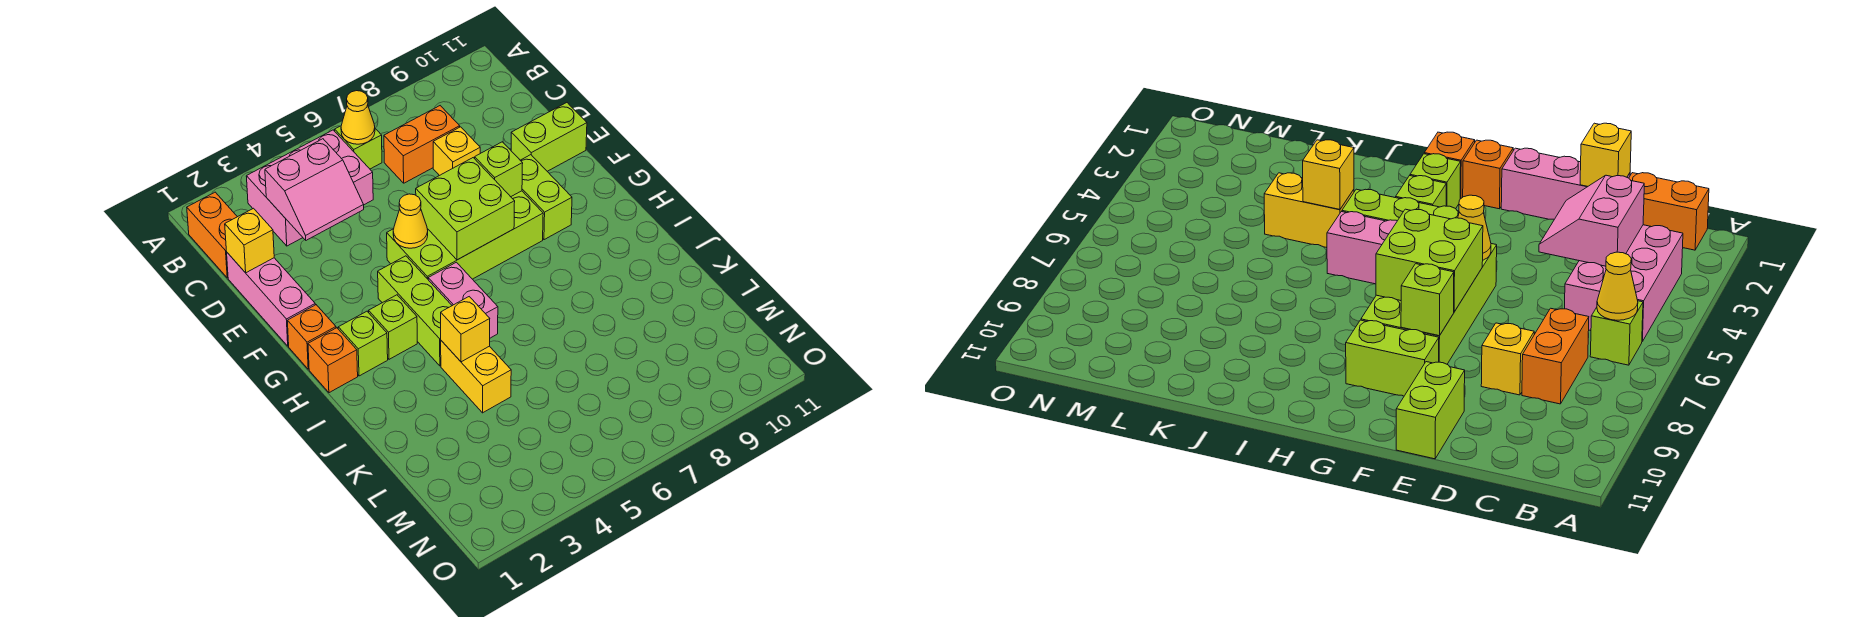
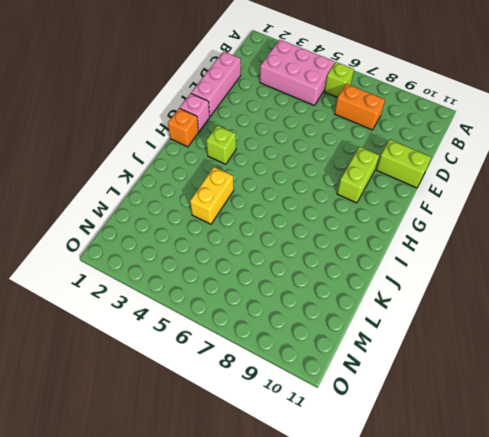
pink brick G1 level 1 -> orange brick G1 level 1
none -> orange brick B1:C1 level 1
none -> yellow brick D8 level 1
none -> lime brick F5:G8 level 1

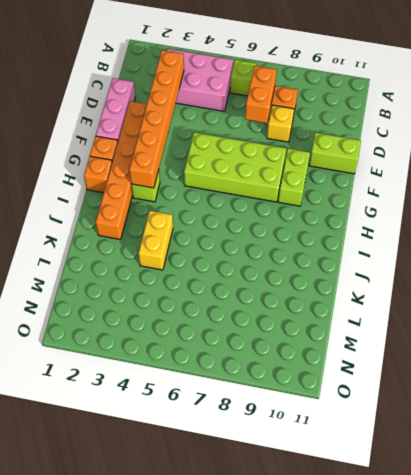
orange brick C3:H3 level 2 -> pink slope C3:D4 level 2 top C
orange brick C7:D7 level 2 -> orange brick B1:C1 level 1
orange brick E2:J2 level 1 -> lime brick H2 level 1
none -> lime brick G4:I4 level 1
none -> pink brick H5:I5 level 1
none -> yellow cone B6 level 2

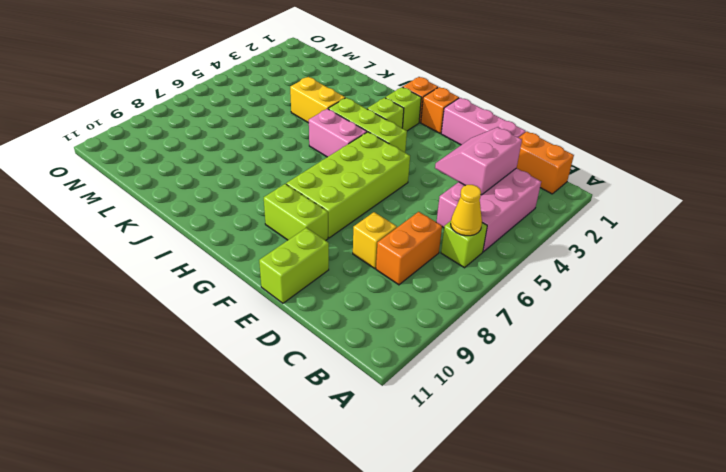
none -> yellow brick D1 level 2
none -> yellow cone F5 level 2
none -> lime brick F6:G7 level 2

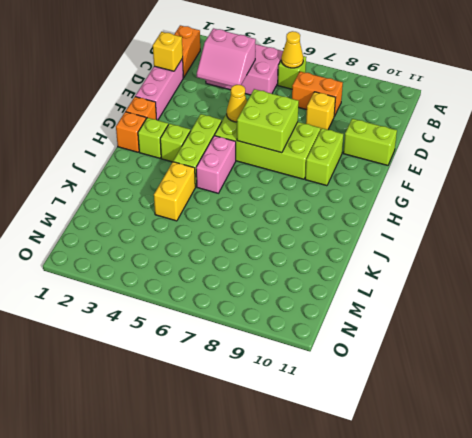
none -> lime brick F8 level 2
none -> yellow brick J4 level 2

